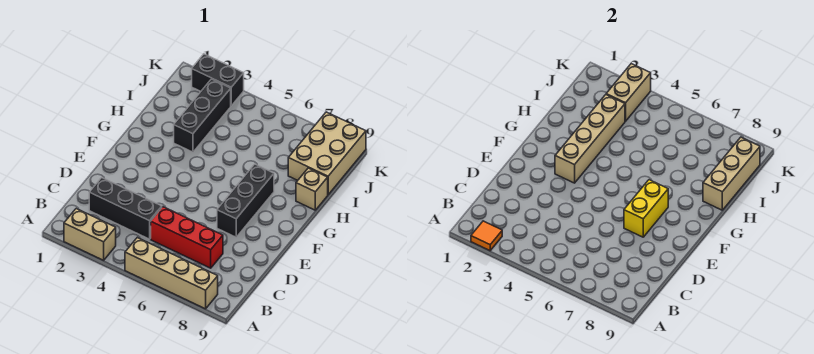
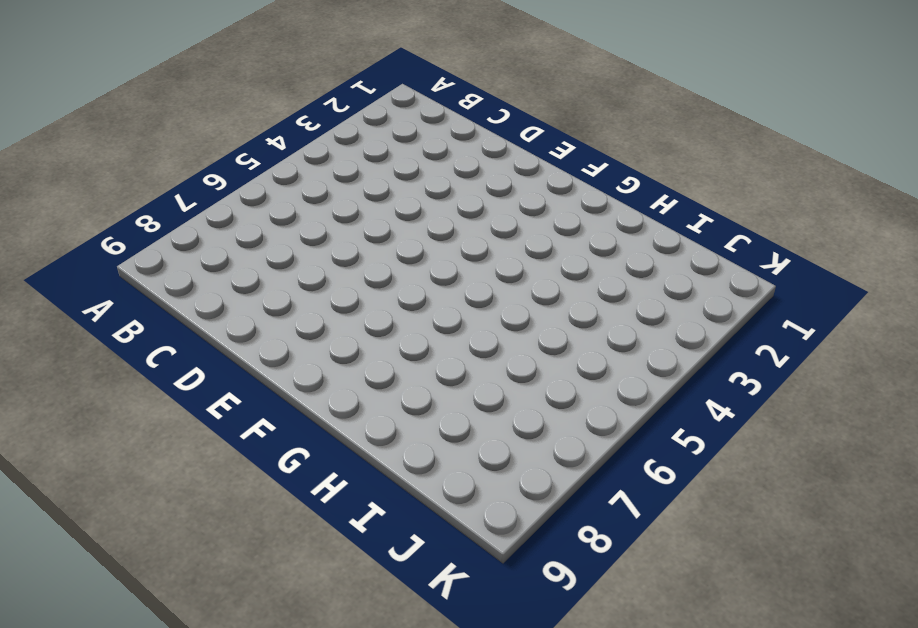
none -> tan brick A2:A3 level 1
none -> tan brick A5:A8 level 1
none -> black brick C2:C4 level 1

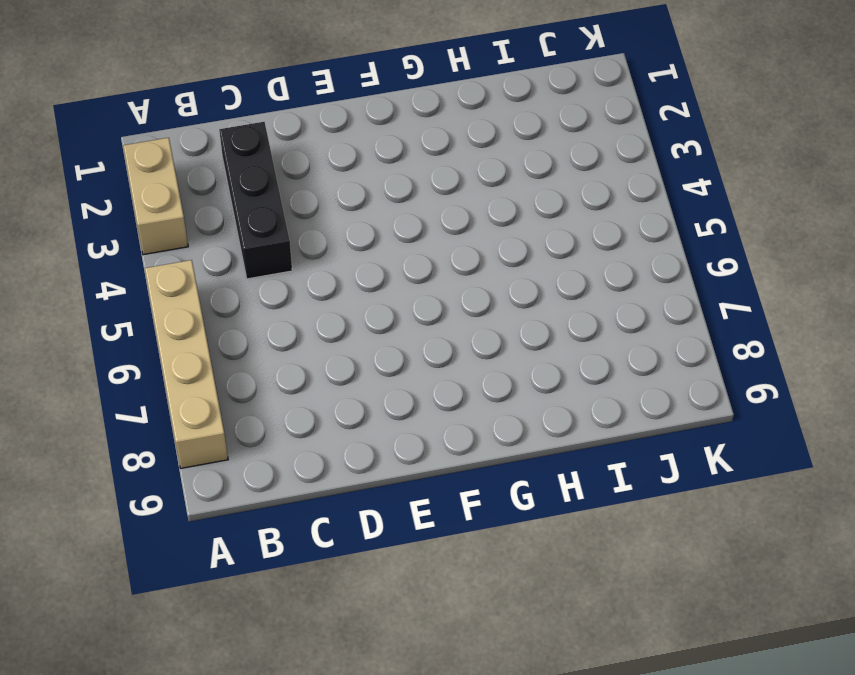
none -> red brick C5:C7 level 1
none -> black brick E7:G7 level 1
none -> black brick H3:J3 level 1

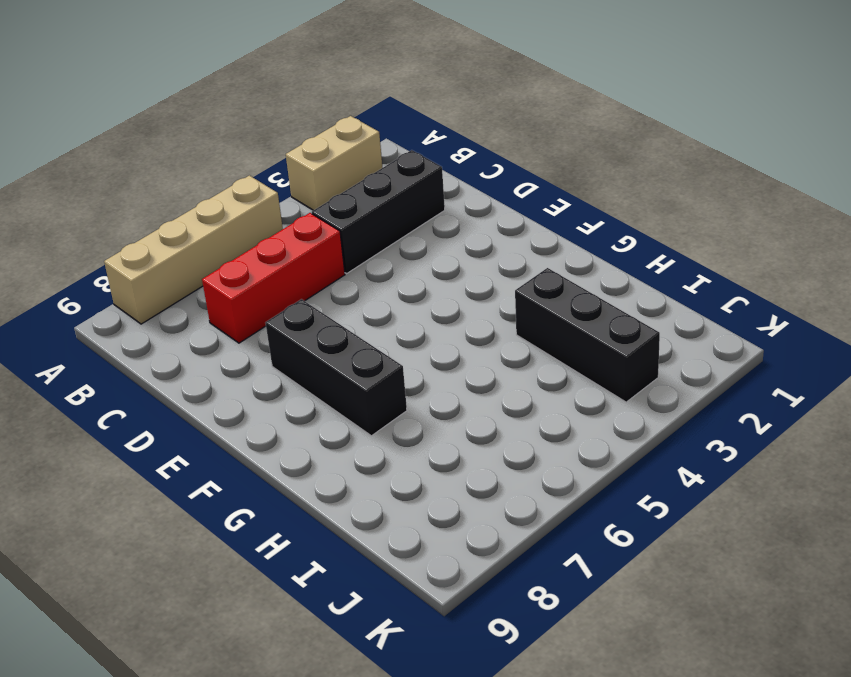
none -> tan brick H9 level 1
none -> tan brick I8:K9 level 1
none -> black brick K2:K3 level 1

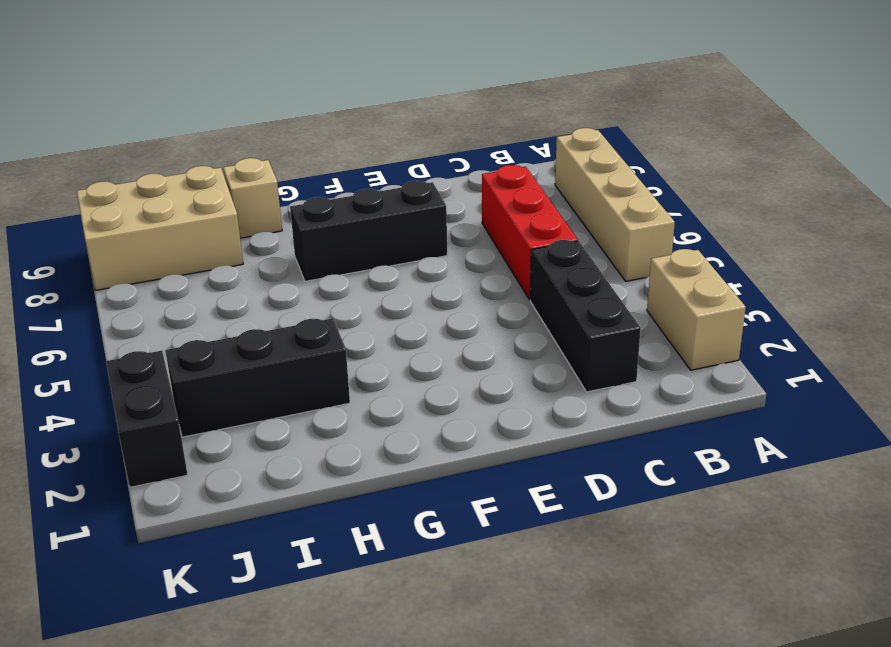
none -> orange tile A2 level 2
none -> yellow brick E7:F7 level 2
none -> tan brick F3:I3 level 2

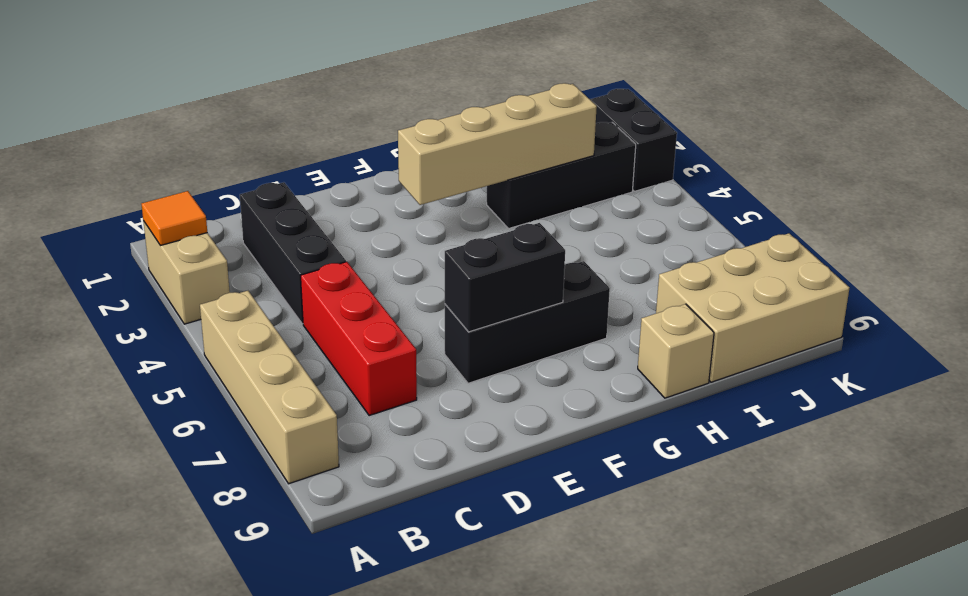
black brick E7:F7 level 2 -> yellow brick E7:F7 level 2
none -> tan brick H9:J9 level 2
none -> tan brick J3:K3 level 2

